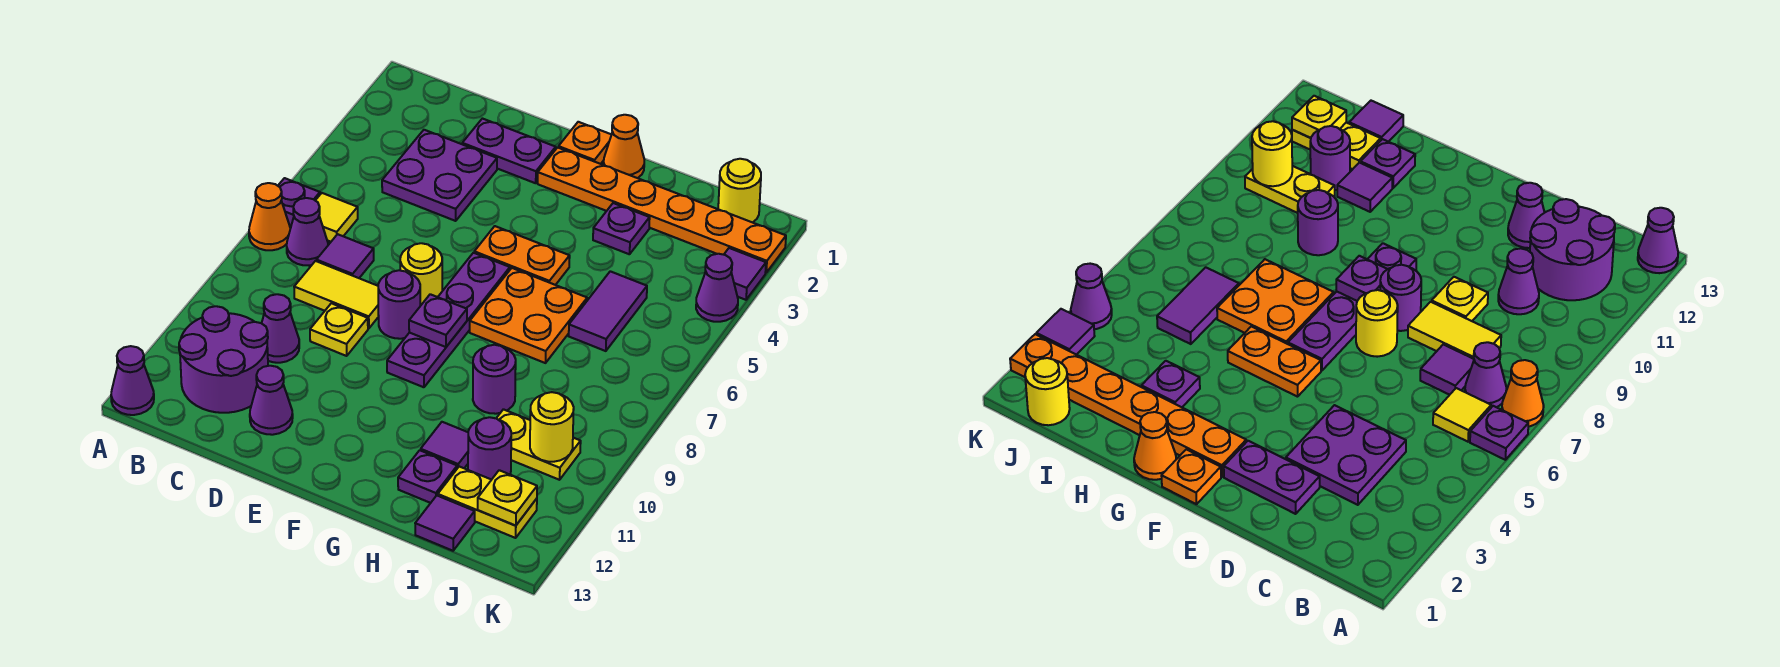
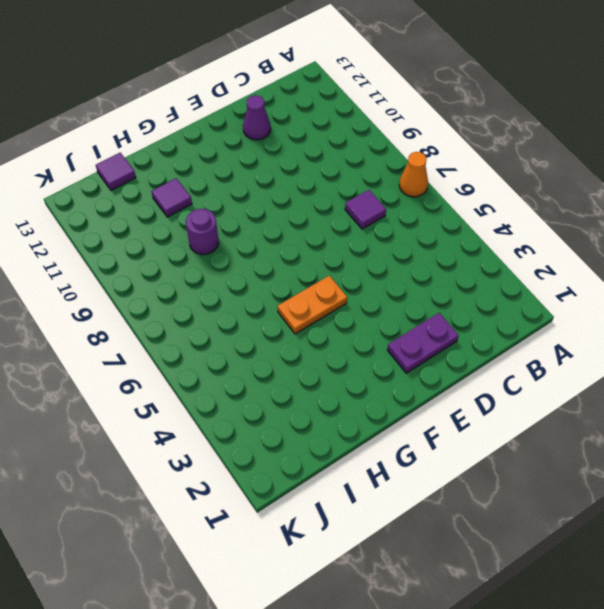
none -> purple plate A6 level 1
none -> purple cone A13 level 1
none -> yellow tile B6 level 1
none -> purple cone B7 level 1

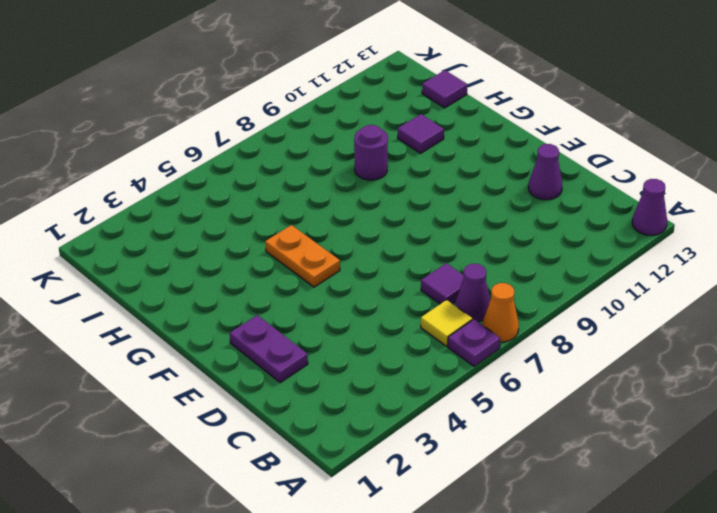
none -> purple round brick B11:C12 level 1
none -> purple plate C3:D4 level 1
none -> yellow tile C8:D8 level 1
none -> purple cone C10 level 1

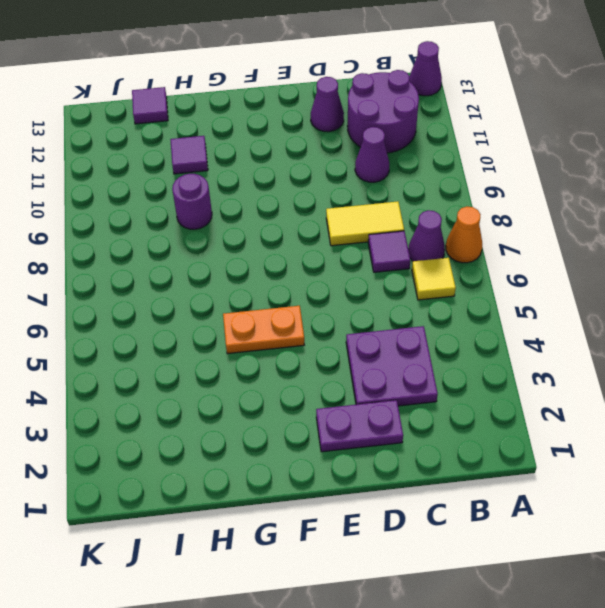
none -> purple plate A6 level 1
none -> yellow plate D9 level 1
none -> yellow round brick E7 level 1
none -> purple round brick E8 level 1

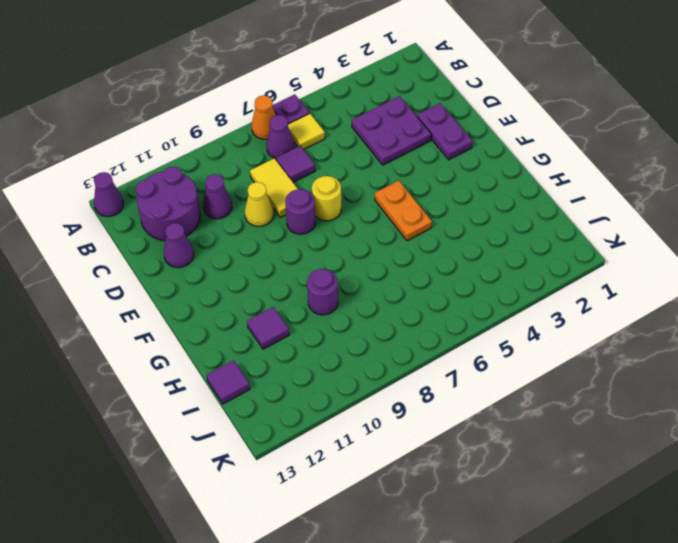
yellow cone D9 level 1 -> yellow plate D9 level 1
none -> orange plate F1 level 1
none -> orange plate F2:K2 level 1
none -> purple plate F6:F9 level 1
none -> orange cone G1 level 1

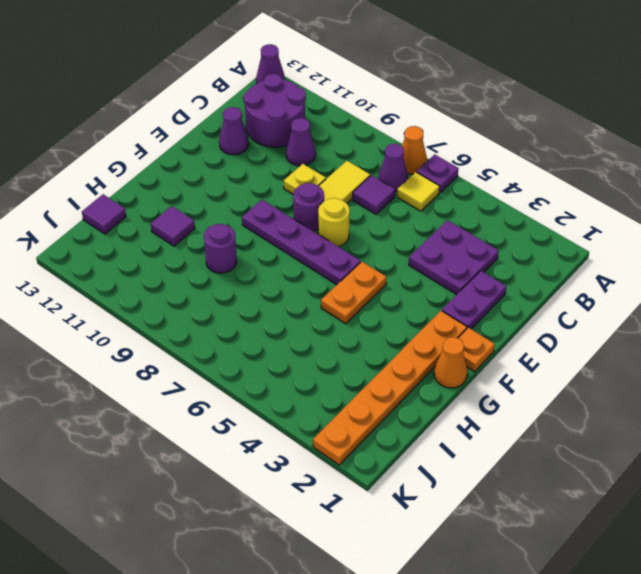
none -> orange plate G6:H7 level 1
none -> purple plate H3 level 1
none -> purple plate H12 level 1
none -> purple tile I5:I6 level 1

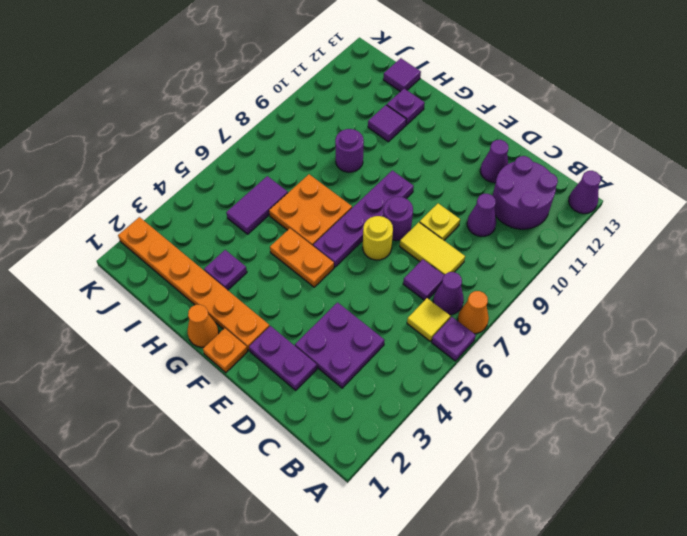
none -> yellow plate I10:J10 level 1
none -> purple round brick I11 level 1
none -> yellow plate I12:J12 level 1
none -> yellow round brick J1 level 1

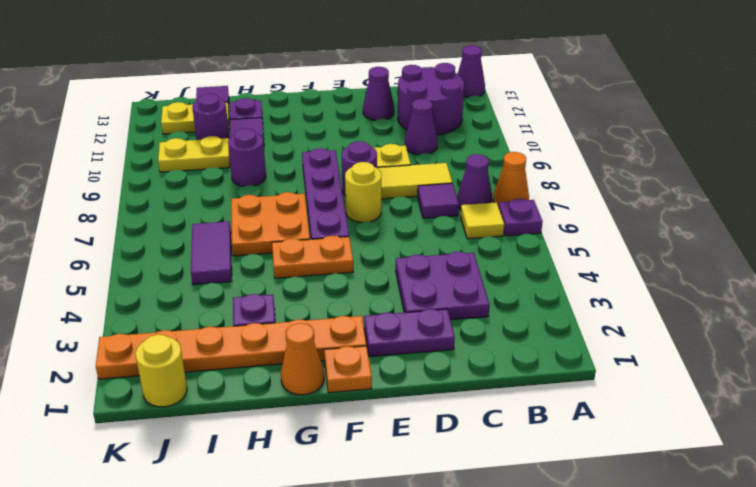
none -> purple tile K3 level 1
none -> purple cone K4 level 1
none -> purple plate F8 level 2
none -> yellow round brick J10 level 2

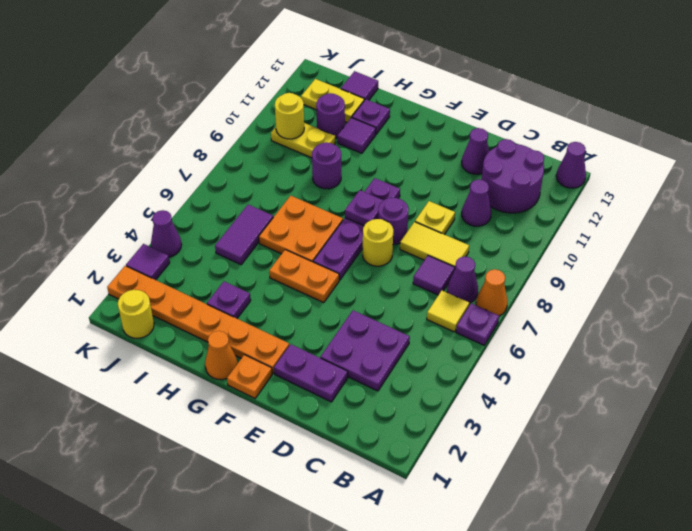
none -> yellow plate J12 level 2

